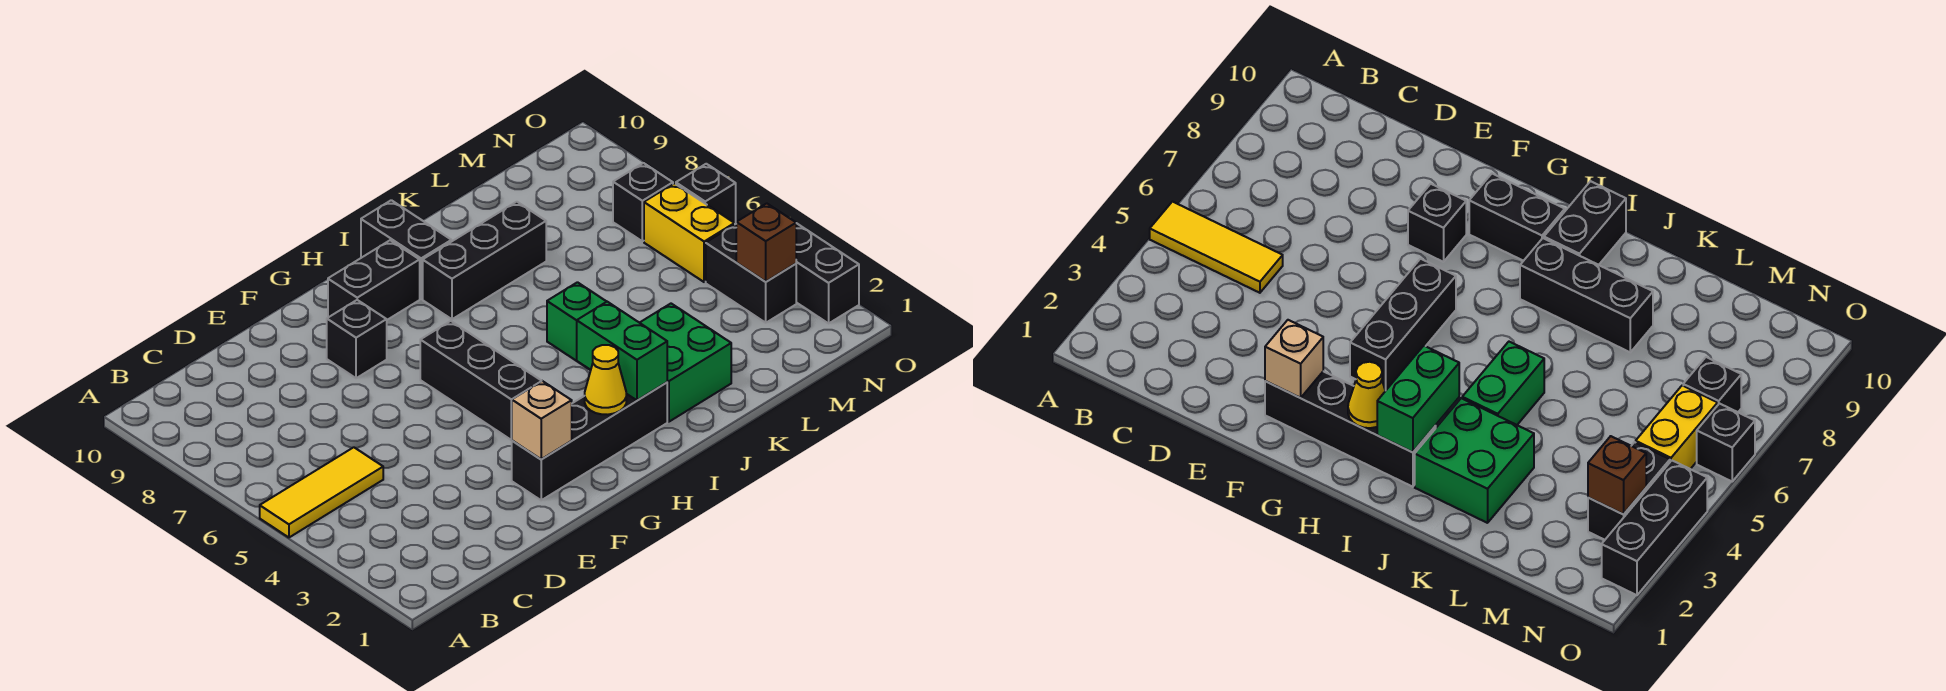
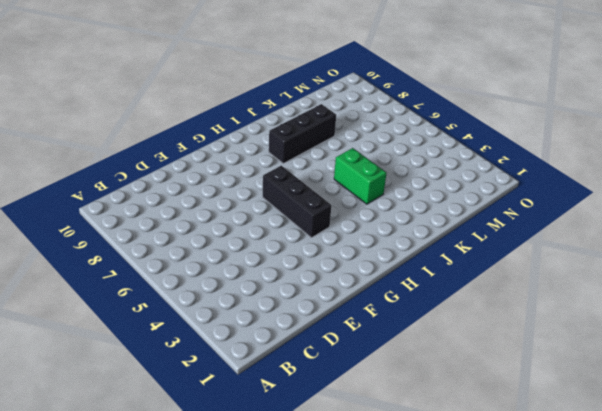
none -> yellow tile A5:C5 level 1
none -> black brick F2:I2 level 1
none -> black brick F8 level 1

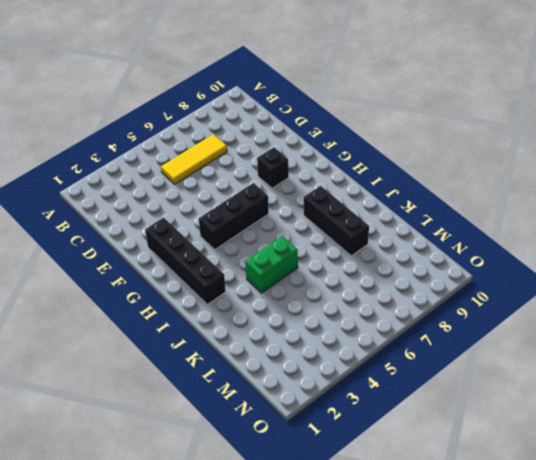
yellow tile C5:C7 level 1 -> yellow tile A5:C5 level 1
none -> black brick G9:H9 level 1
none -> black brick I9:I10 level 1
none -> green brick J2:K3 level 1

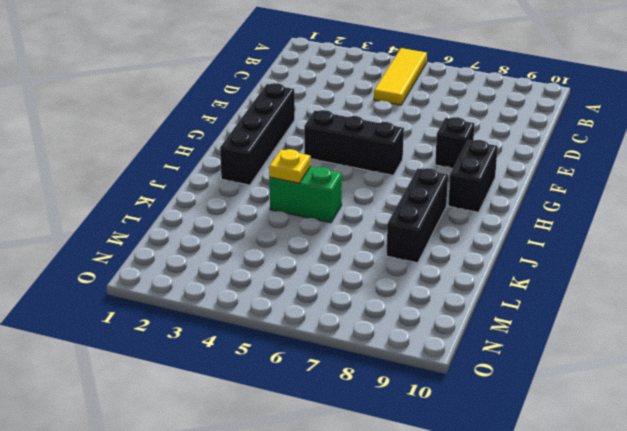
yellow plate J4 level 2 -> none
none -> black brick I9:I10 level 1
none -> green brick J2:K3 level 1
none -> black brick N3:N4 level 1

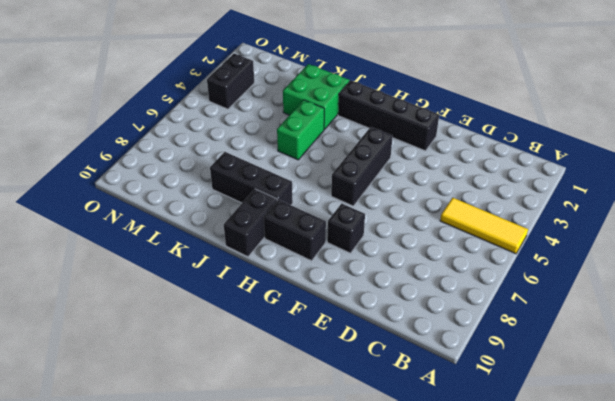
none -> yellow brick N5:N6 level 1
none -> black brick N7 level 1
none -> black brick O2:O4 level 1

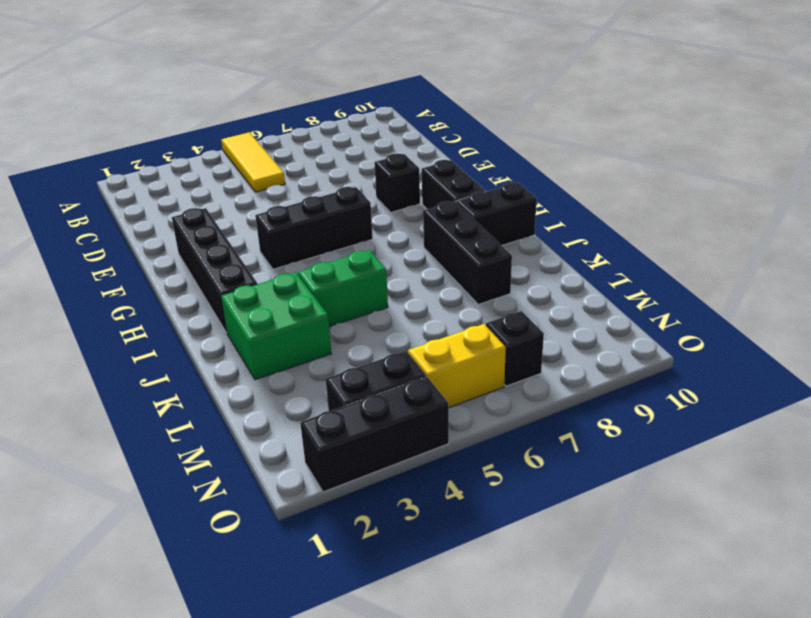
none -> black brick O6 level 1
none -> tan brick F2 level 2
none -> yellow cone H2 level 2

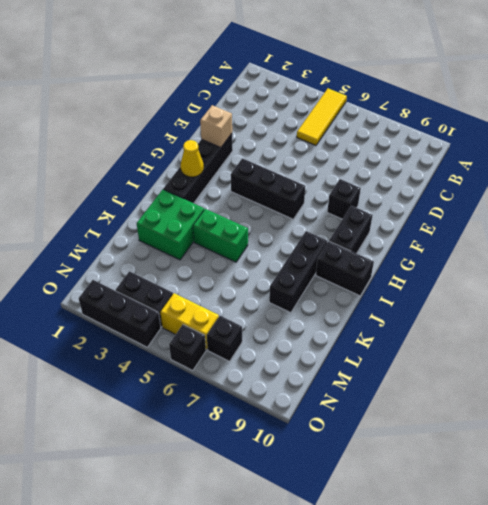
none -> green brick I2:I3 level 2
none -> brown brick N3 level 2

